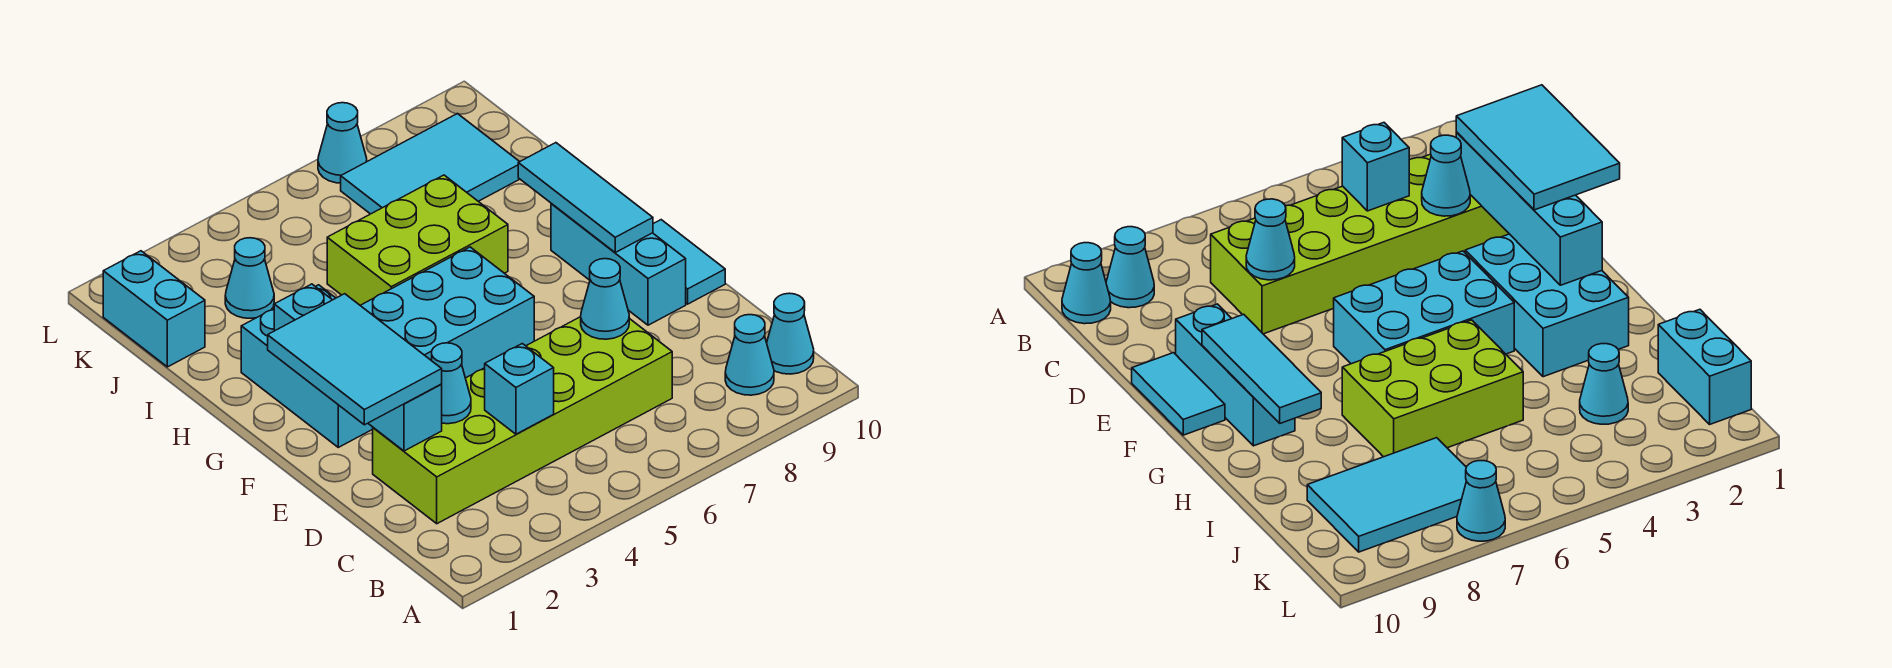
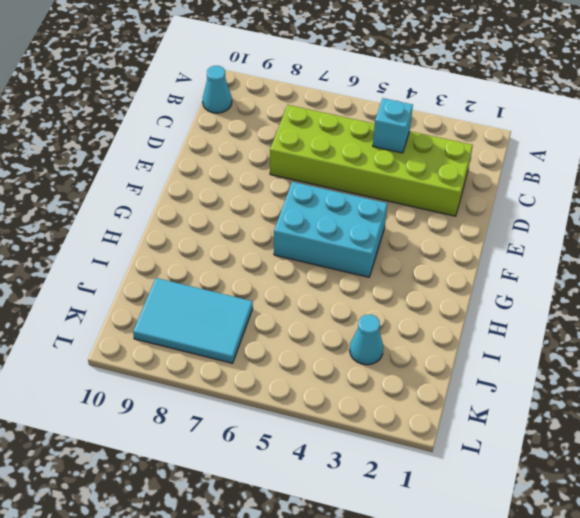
none -> cyan cone B9 level 1
none -> cyan brick E9:G9 level 1
none -> cyan tile E10:F10 level 1

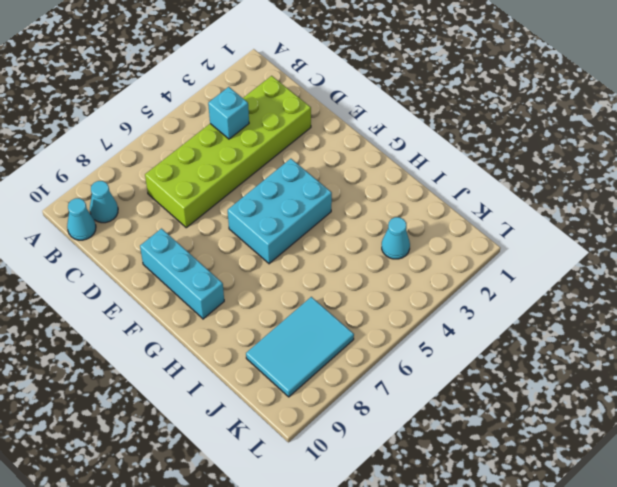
none -> cyan tile E10:F10 level 1
none -> cyan brick F2:H3 level 1
none -> lime brick H5:I7 level 1

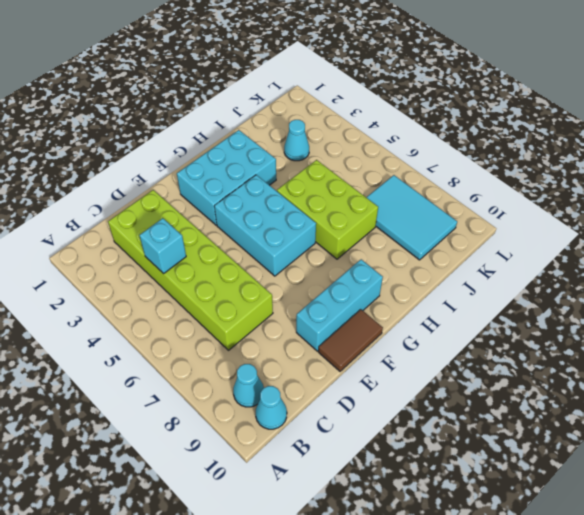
brown tile E10:F10 level 1 -> cyan tile E10:F10 level 1
none -> cyan brick J1:K1 level 1
none -> cyan cone L7 level 1
none -> cyan brick D2:G2 level 2

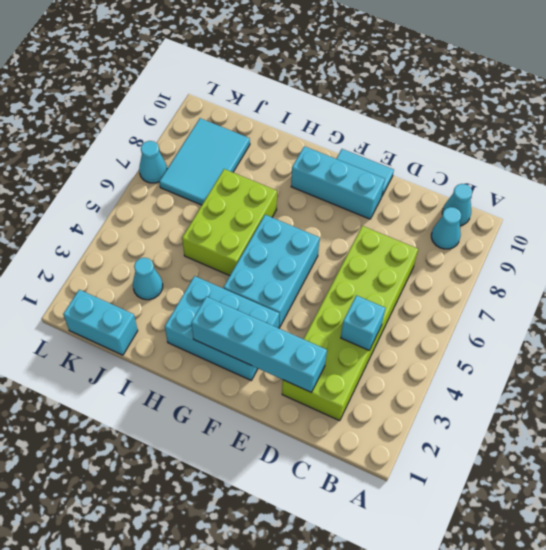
none -> cyan cone D3 level 2
none -> cyan cone D7 level 2
none -> cyan tile F9:H9 level 2

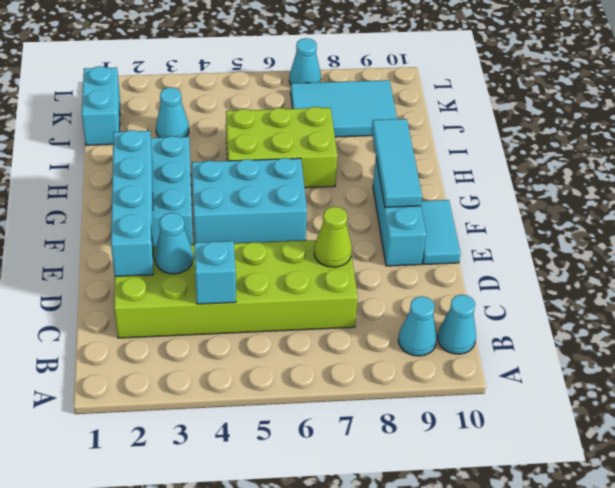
lime cone D7 level 2 -> cyan cone D7 level 2
none -> cyan tile D1:F2 level 3

